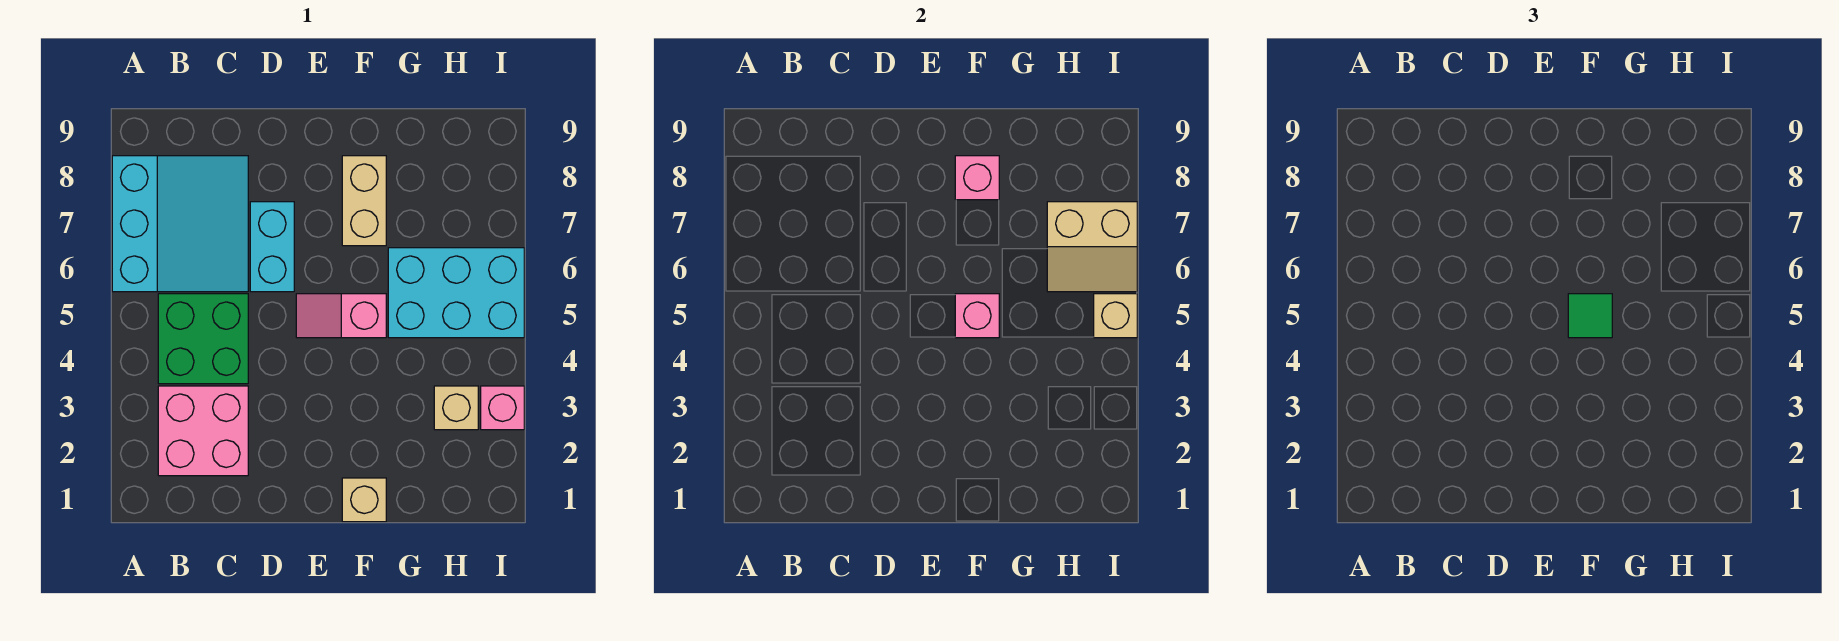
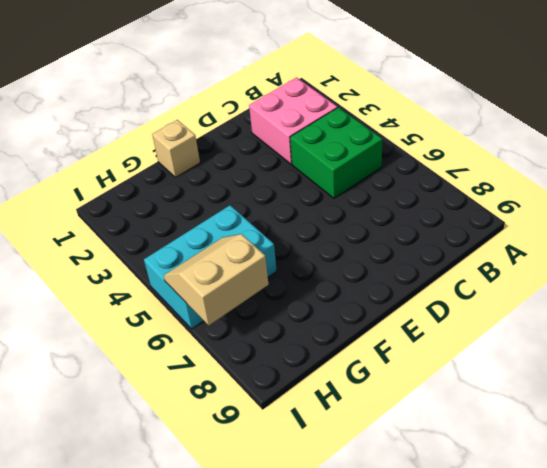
none -> cyan slope A6:C8 level 1 top A
none -> cyan brick D6:D7 level 1
none -> pink slope E5:F5 level 1 top F

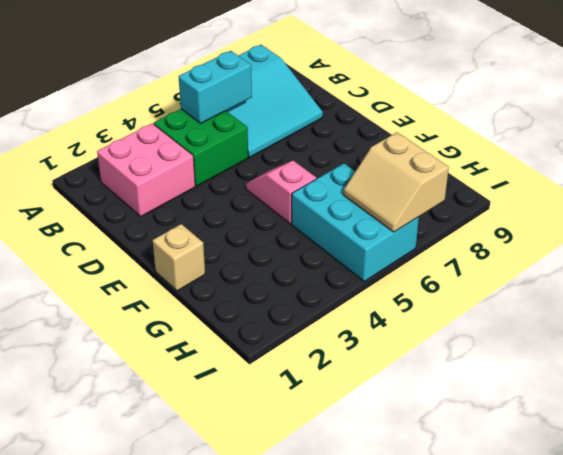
cyan brick B5:B6 level 2 -> cyan brick D6:D7 level 1
none -> tan brick F7:F8 level 1
none -> tan brick H3 level 1
none -> pink brick I3 level 1

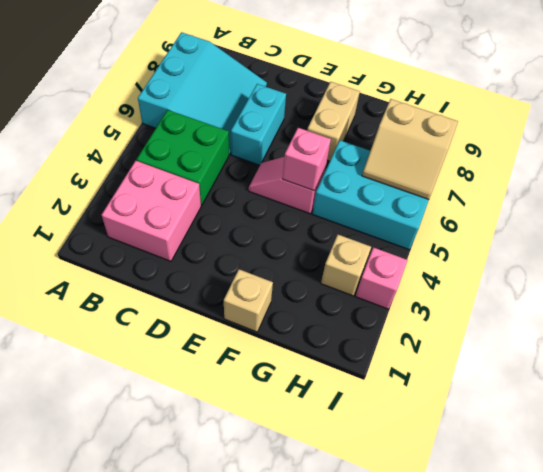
none -> pink brick F8 level 2
none -> tan brick I5 level 2
none -> green tile F5 level 3

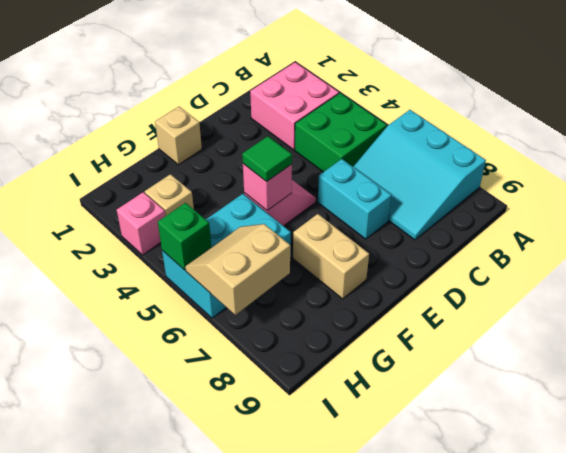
green brick I5 level 2 -> tan brick I5 level 2
none -> pink brick F8 level 2

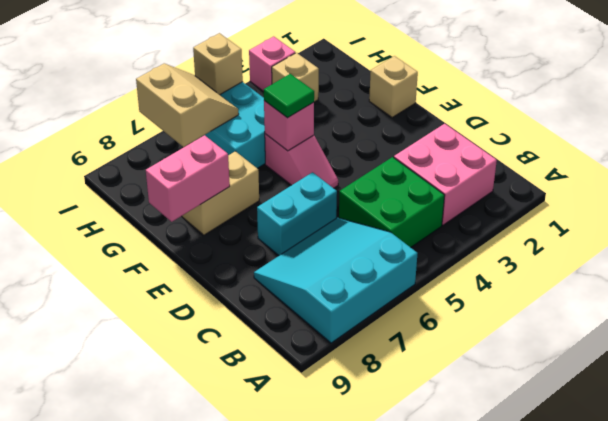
pink brick F8:F9 level 2 -> pink brick F8 level 2

